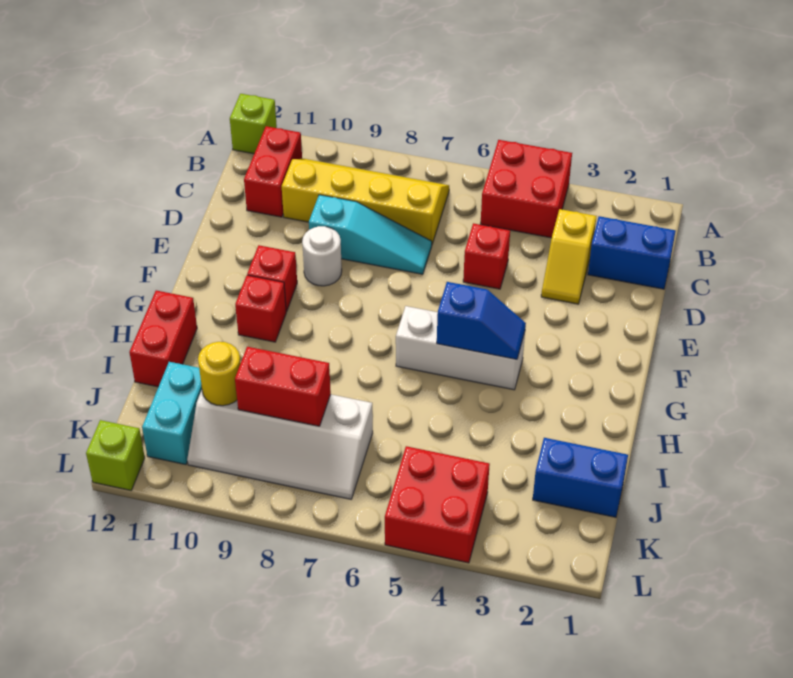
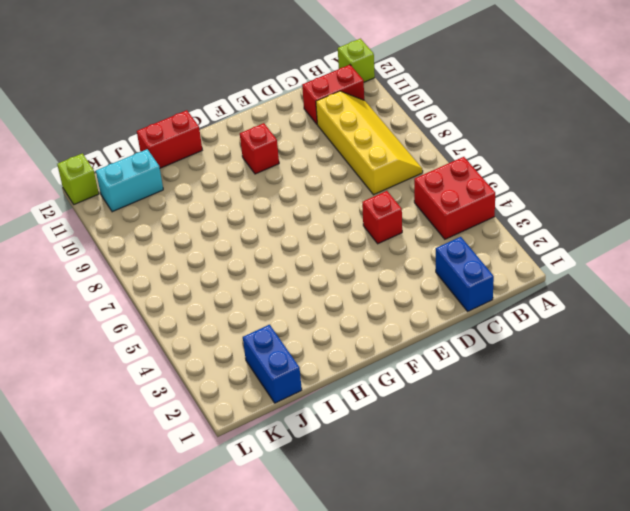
none -> yellow slope C3:D3 level 1 top C
none -> cyan slope D7:D9 level 1 top 9
none -> white round brick E9 level 1

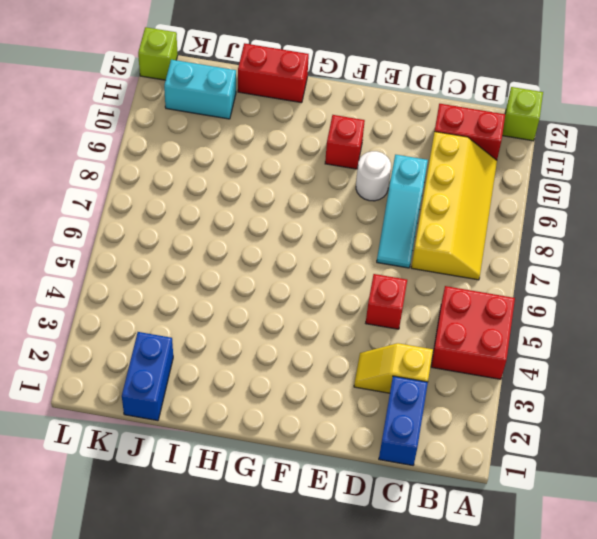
none -> white brick G4:G6 level 1
none -> red brick G10 level 1
none -> white slope J7:K10 level 1 top J

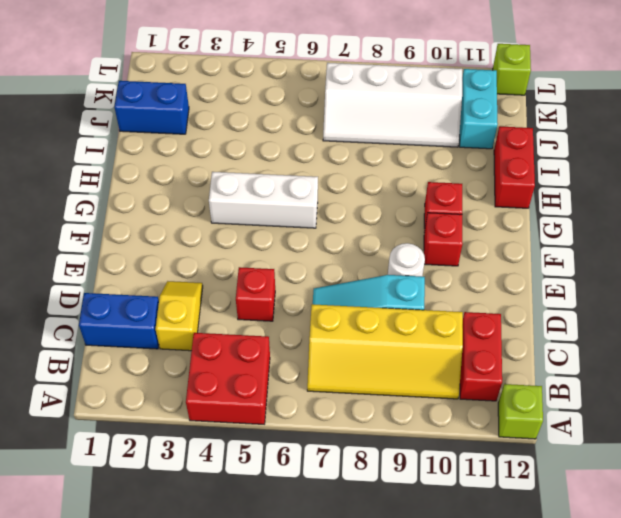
white slope J7:K10 level 1 top K -> white slope J7:K10 level 1 top J
none -> red brick K4:L5 level 1
none -> blue slope G4:G5 level 2 top 5
none -> red brick J8:J9 level 2

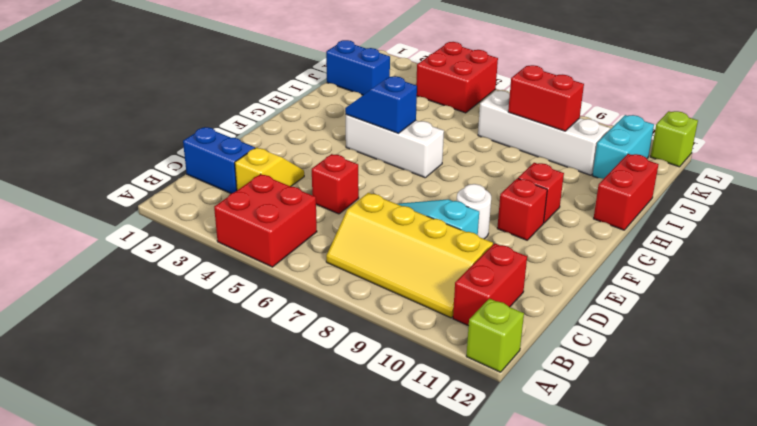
none -> yellow round brick J10 level 2

